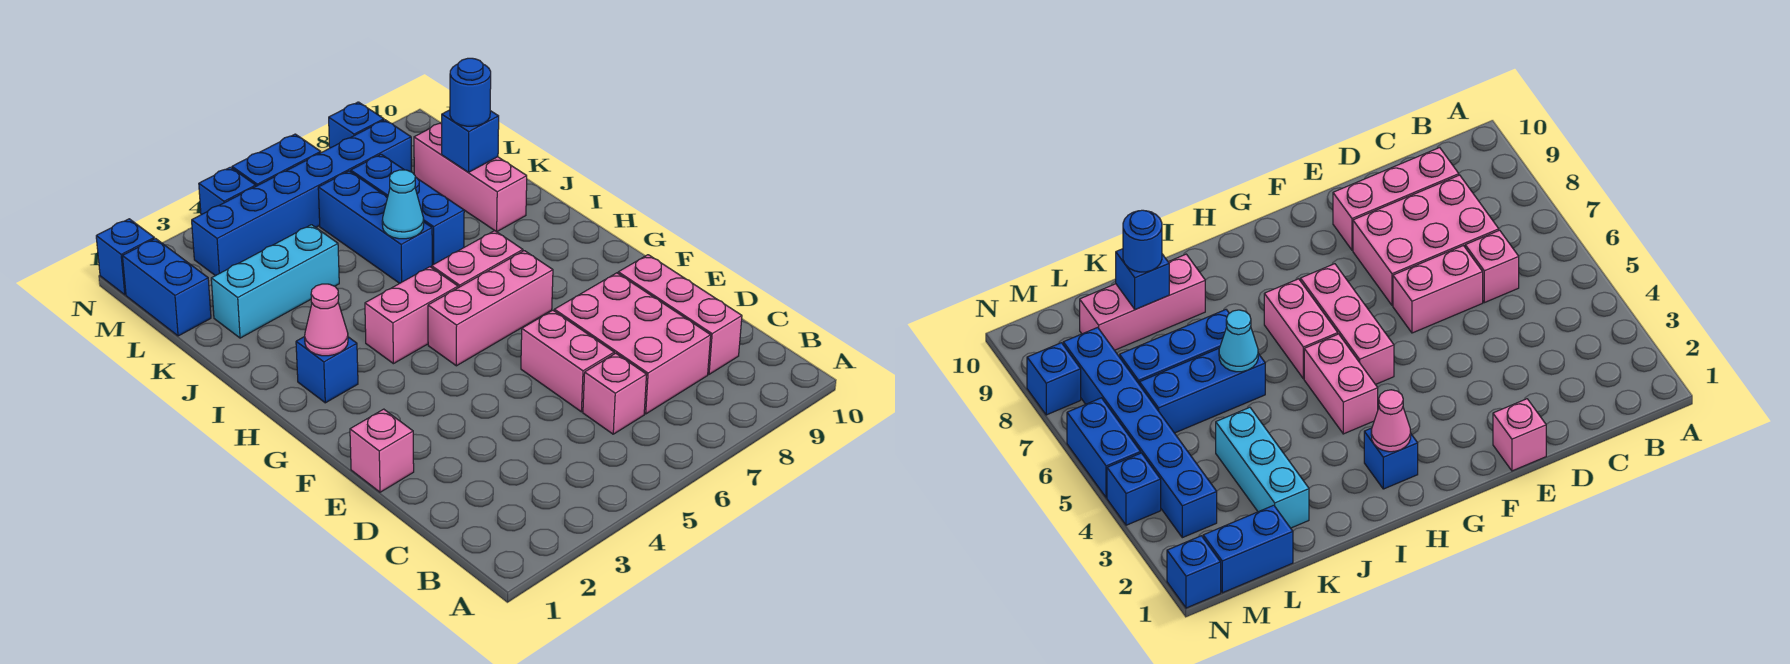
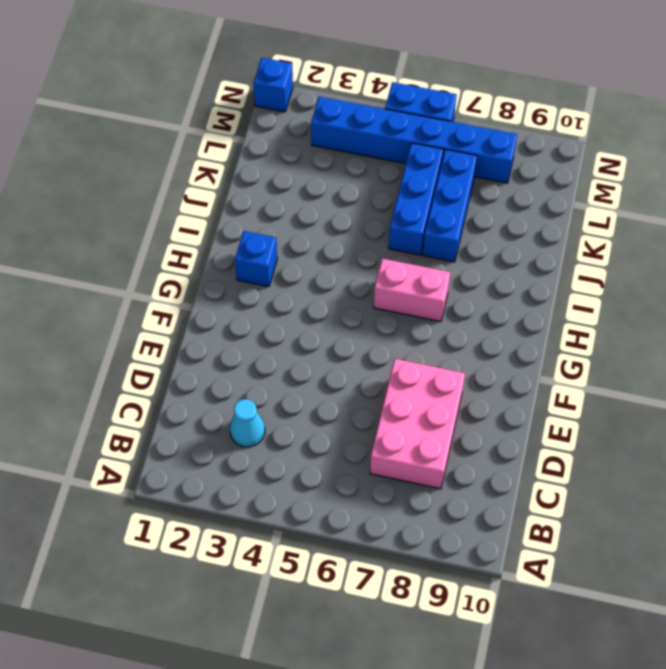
cyan cone C3 level 1 -> cyan cone J6 level 2
none -> pink brick C6 level 1
none -> pink brick C9:E9 level 1
none -> pink brick D6:E6 level 1

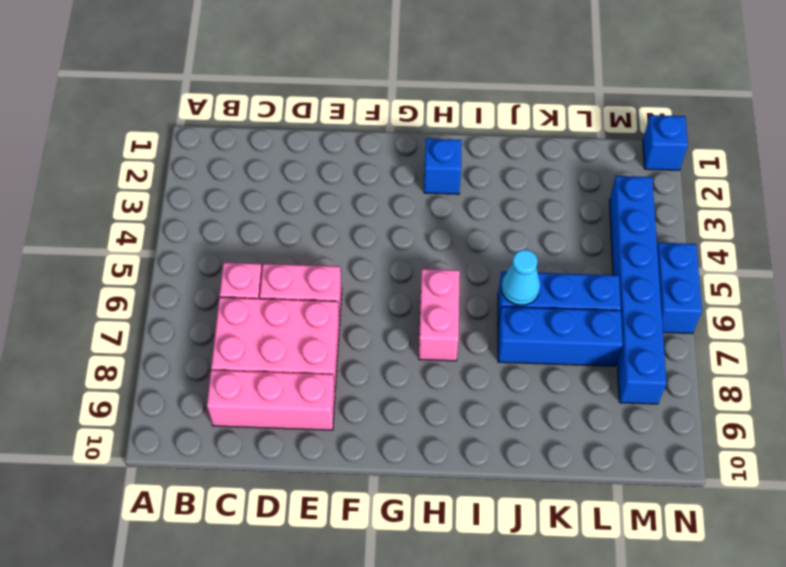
none -> pink brick E1 level 1
none -> pink brick G5:G7 level 1
none -> pink brick H4:H5 level 1

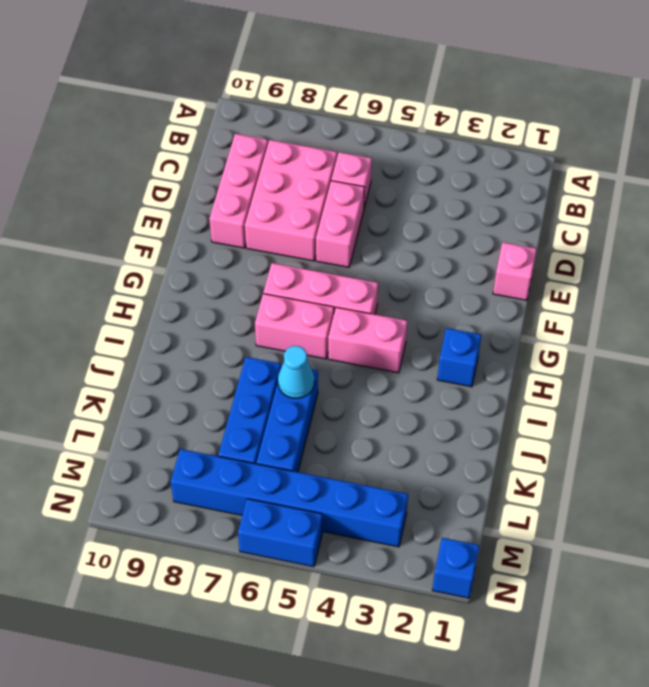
none -> pink brick J9:L9 level 1
none -> cyan brick K2:K4 level 1
none -> blue brick L1:M1 level 1

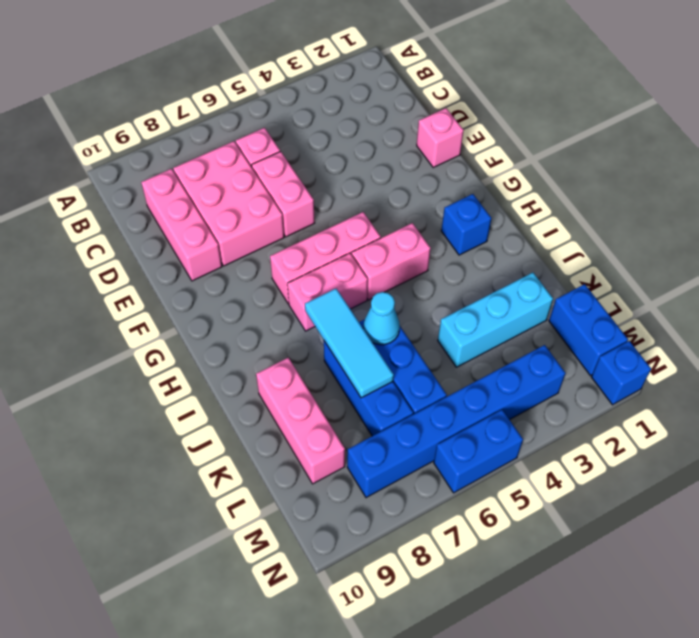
cyan tile I7:K7 level 2 -> none
none -> blue brick N4 level 1
none -> blue brick N8 level 1
none -> pink cone H2 level 2

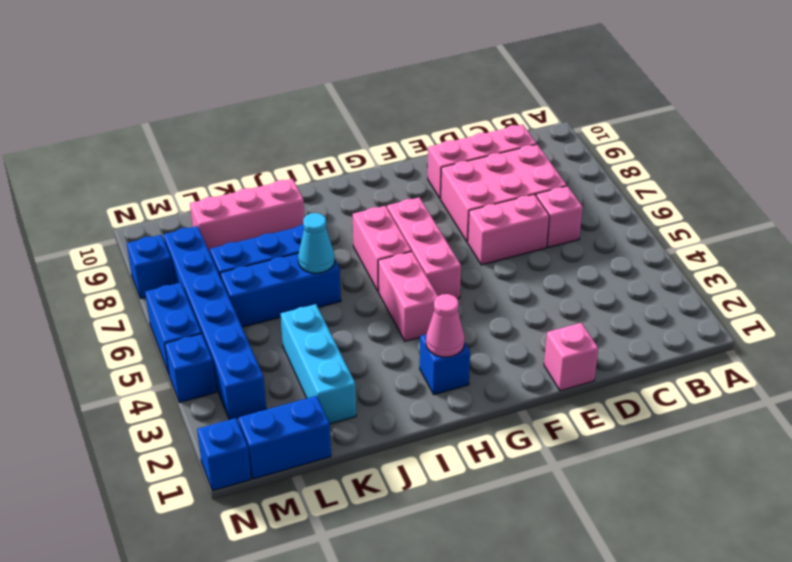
none -> blue brick K9 level 2
none -> blue round brick K9 level 3

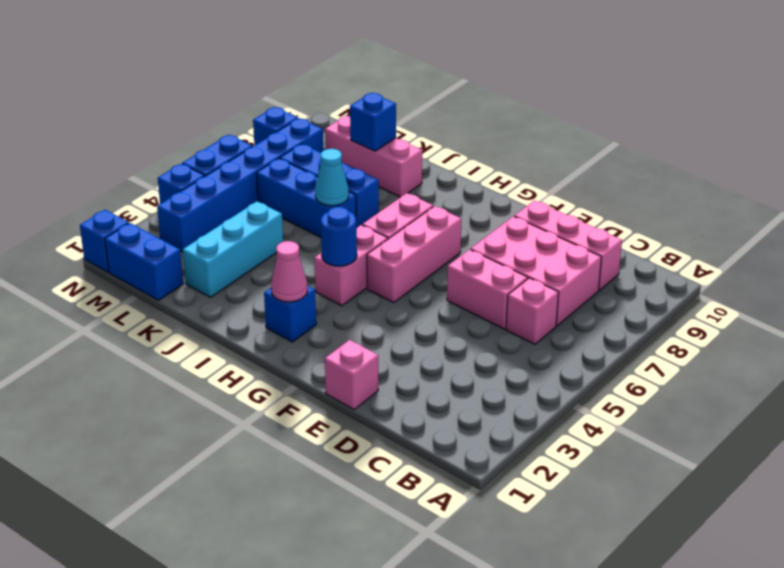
blue round brick H4 level 2 -> blue round brick K9 level 3

